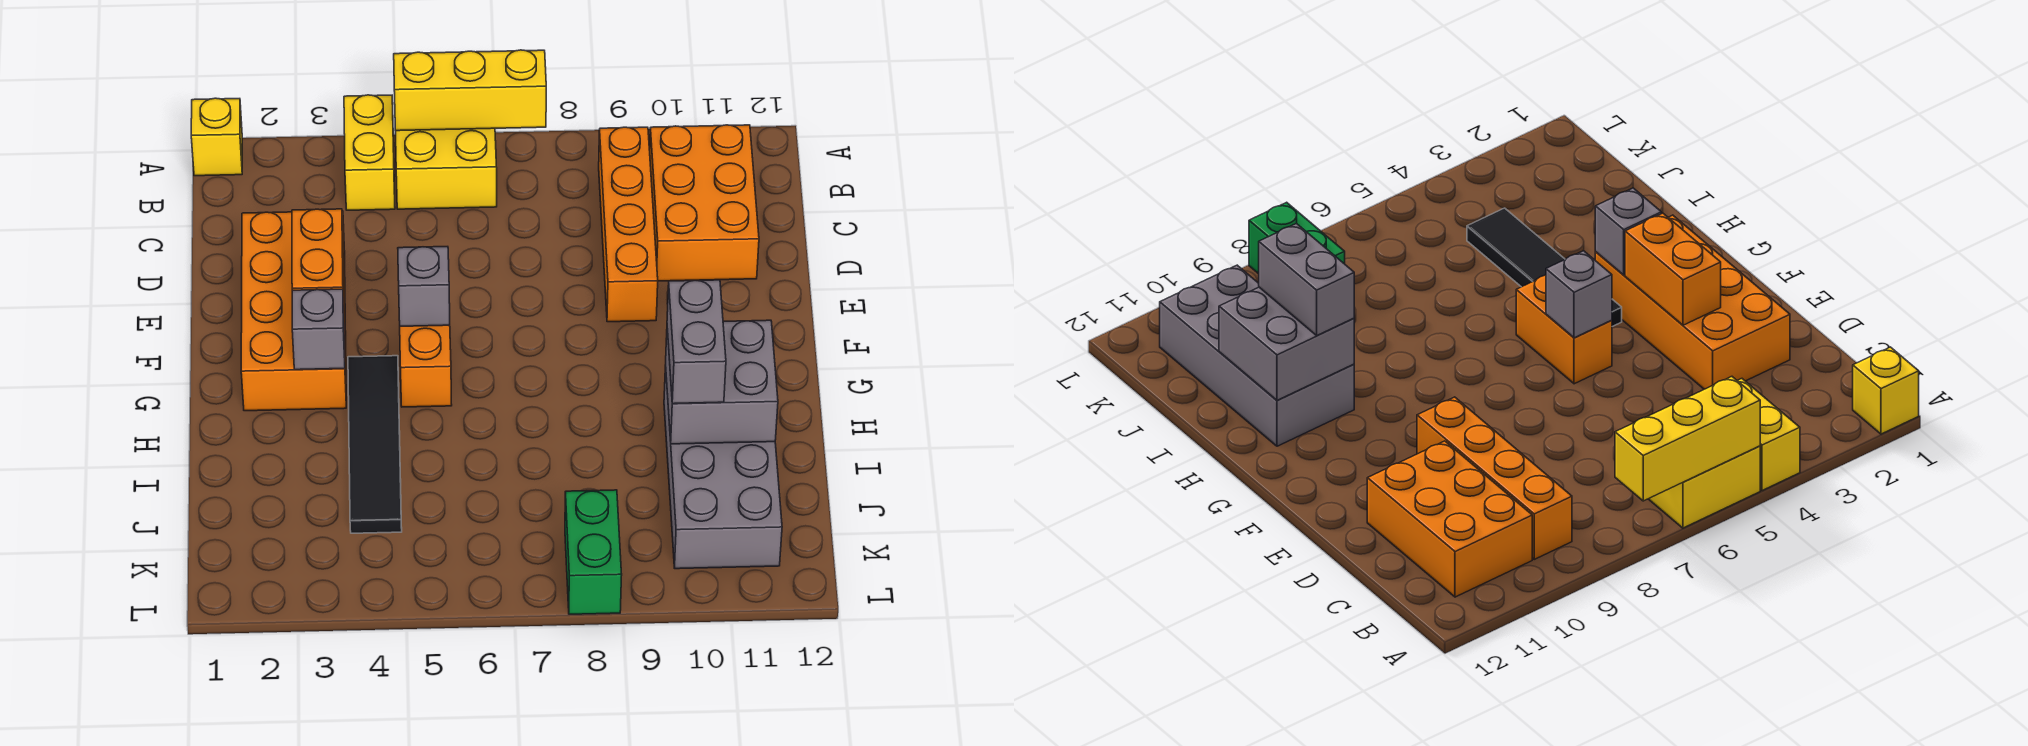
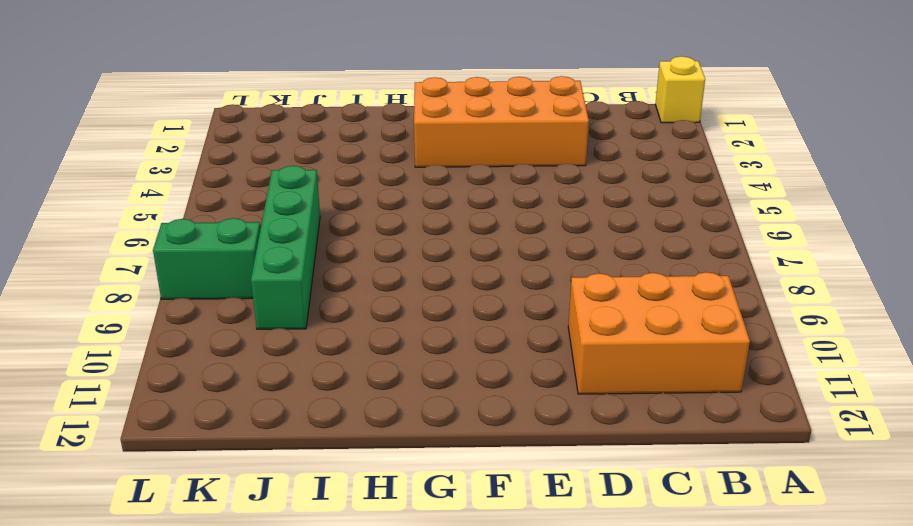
green brick J6:J9 level 1 -> none
none -> yellow brick A4:B4 level 1
none -> yellow brick A5:B6 level 1
none -> orange brick B9:E9 level 1

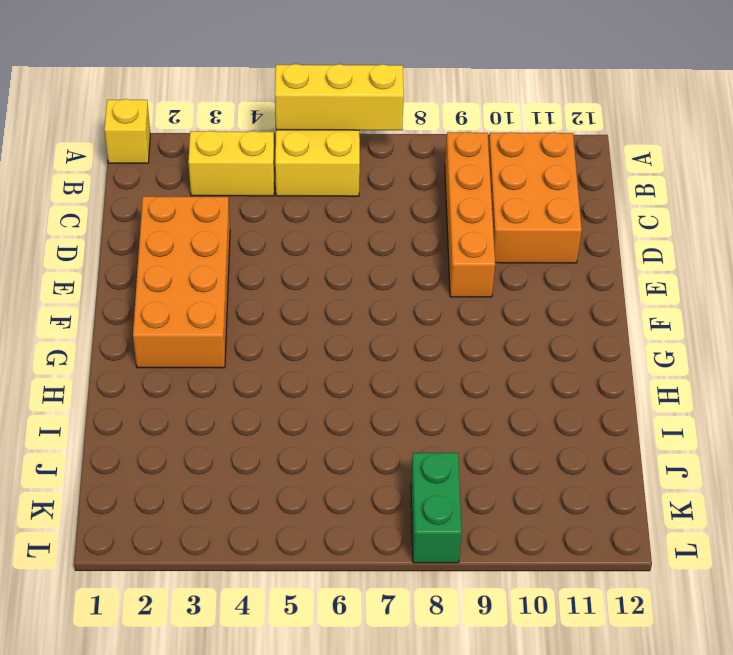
yellow brick B3:B4 level 1 -> yellow brick A4:B4 level 1
none -> orange brick F5:G5 level 1
none -> black tile G4:J4 level 1
none -> grey brick H10:K11 level 1

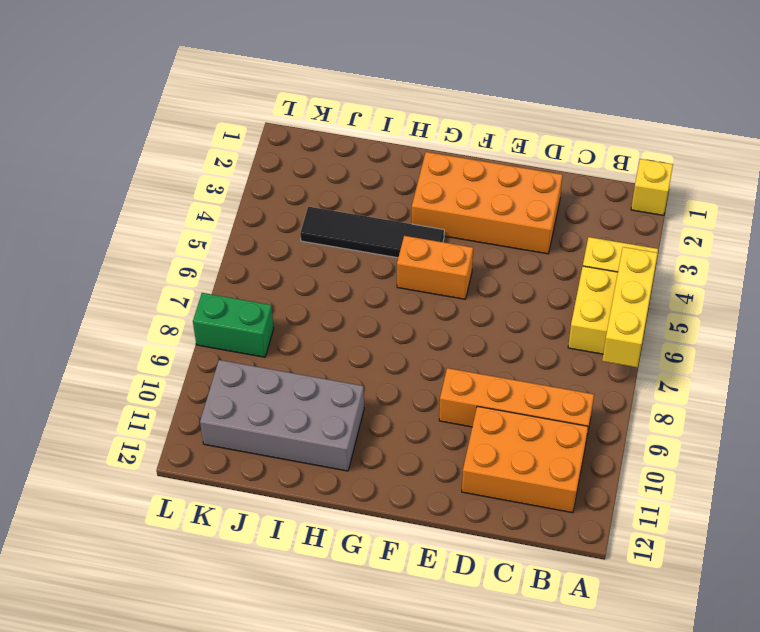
none -> orange brick E3:F3 level 2
none -> grey brick F5 level 2
none -> grey brick G3 level 2

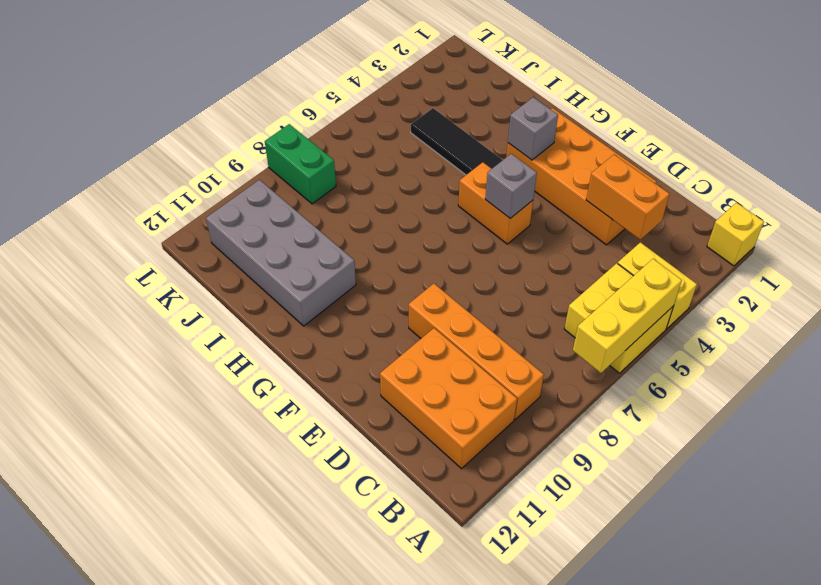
orange brick C3:D3 level 2 -> orange brick E3:F3 level 2
none -> grey brick H10:I11 level 2
none -> grey brick H10:I10 level 3

